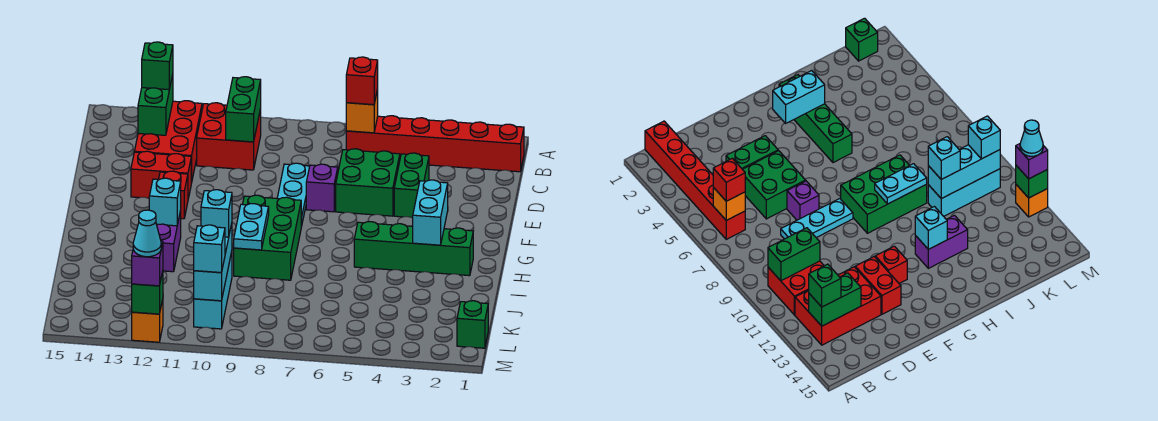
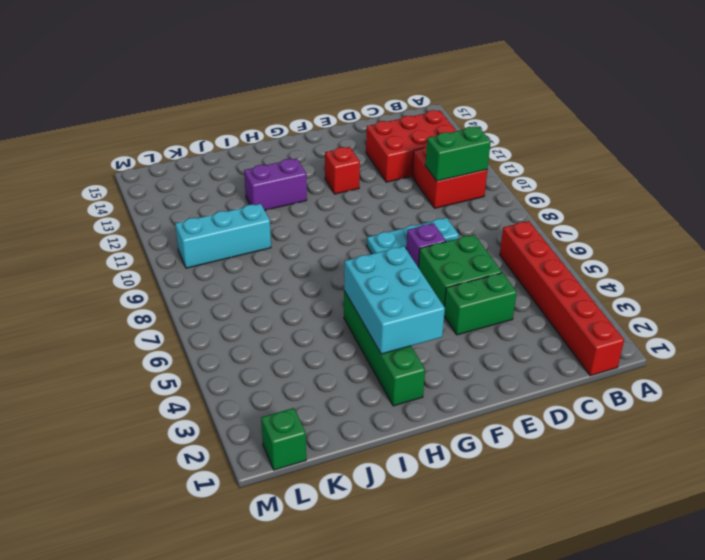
cyan brick G3:H5 level 2 -> cyan brick G3:H3 level 2
none -> red brick E12:E13 level 1
none -> green brick G8:I9 level 1
none -> orange brick M12 level 1

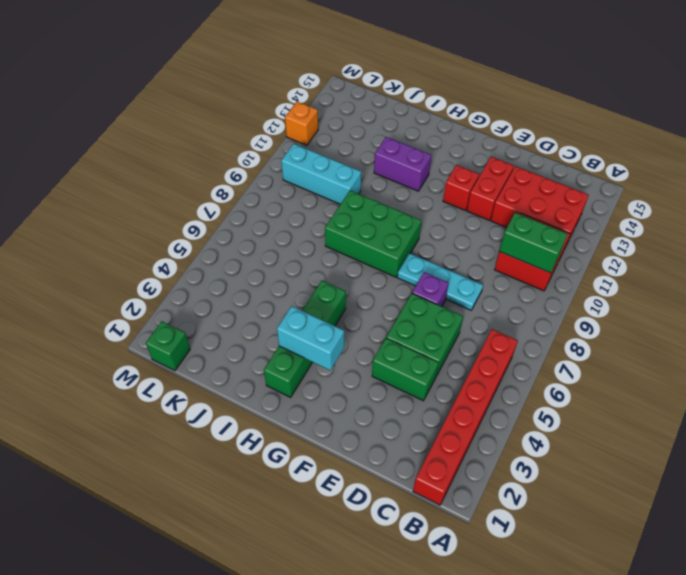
none -> orange brick B6 level 2
none -> green brick B13:C13 level 2
none -> cyan plate H9:I9 level 2

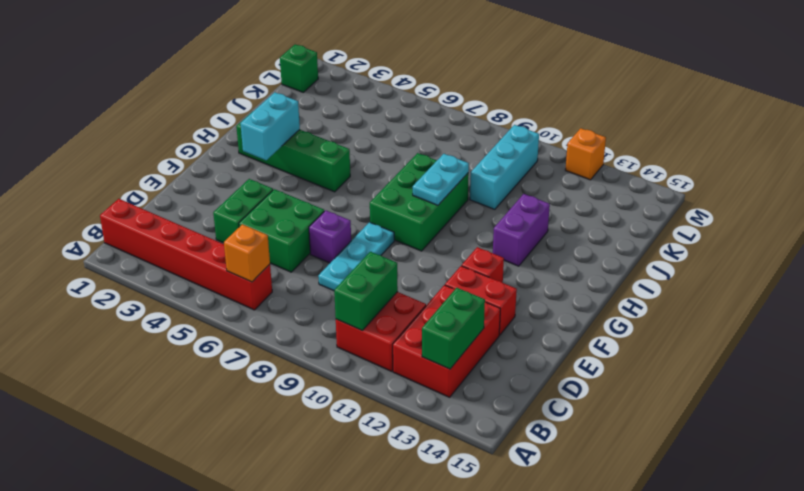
none -> cyan brick H12 level 2
none -> cyan brick J10:L10 level 2
none -> green brick M12 level 2

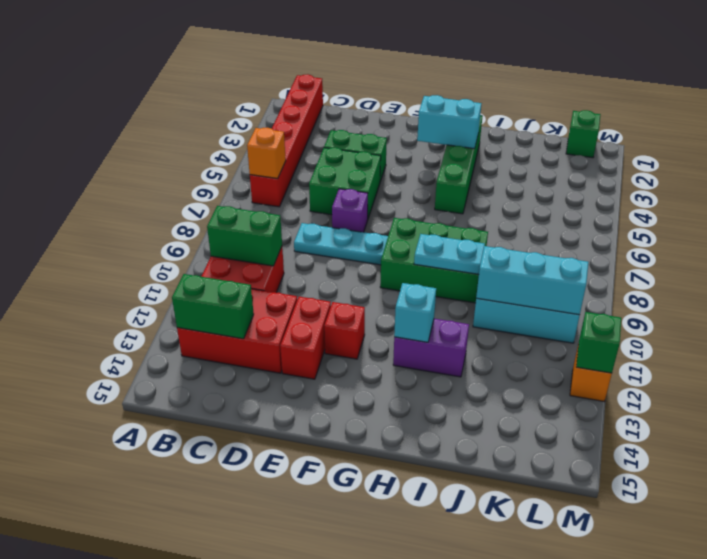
none -> red brick B6 level 3
none -> green brick B13 level 3
none -> cyan brick J10 level 3

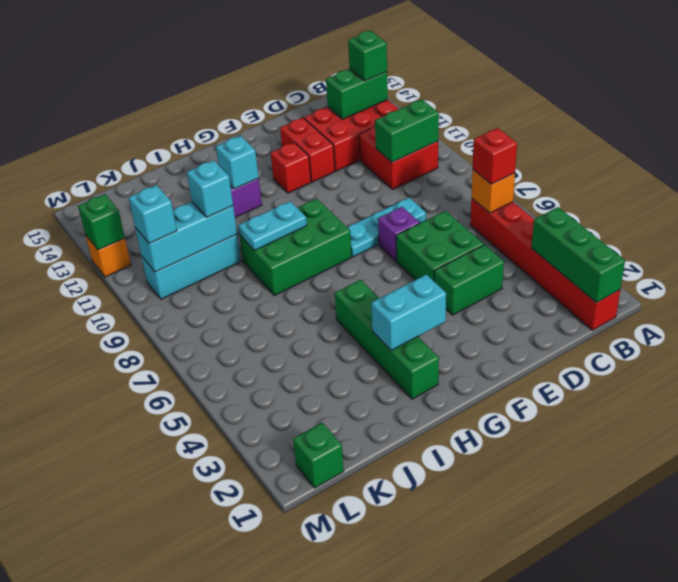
green brick B1:B3 level 2 -> none
none -> purple brick M12 level 3
none -> cyan cone M12 level 4

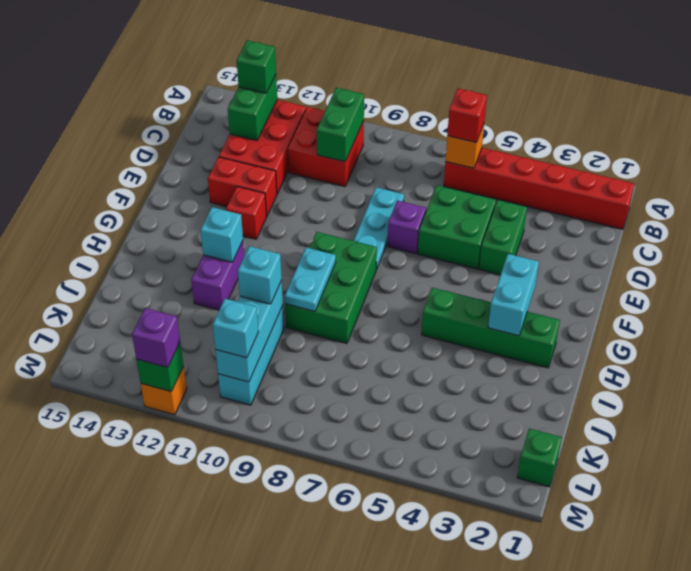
none -> cyan cone M12 level 4

